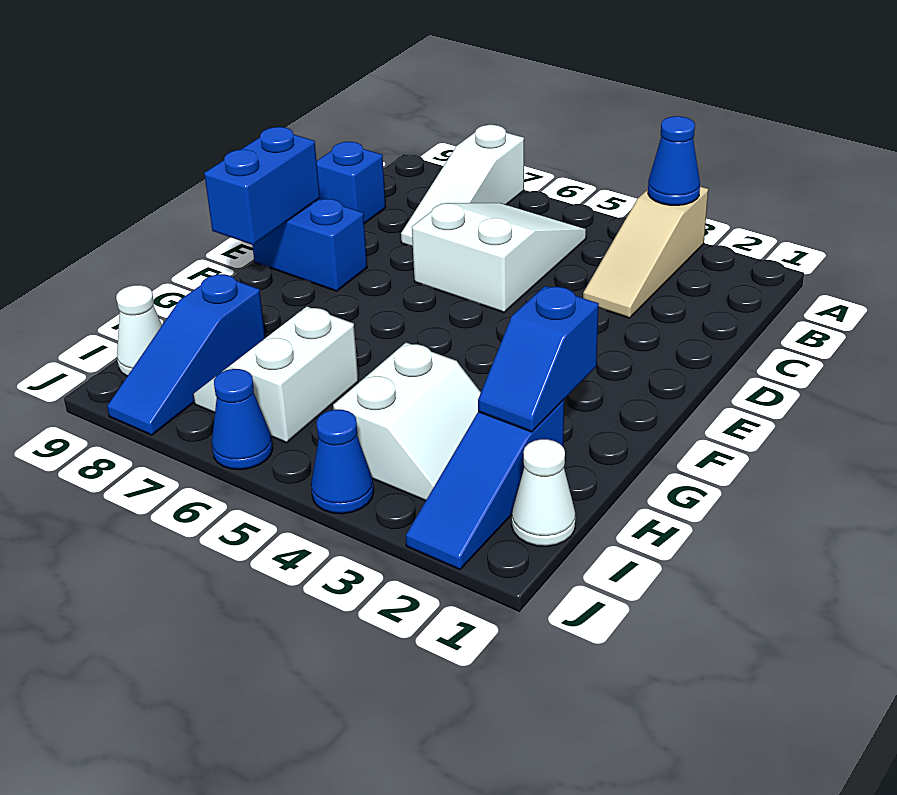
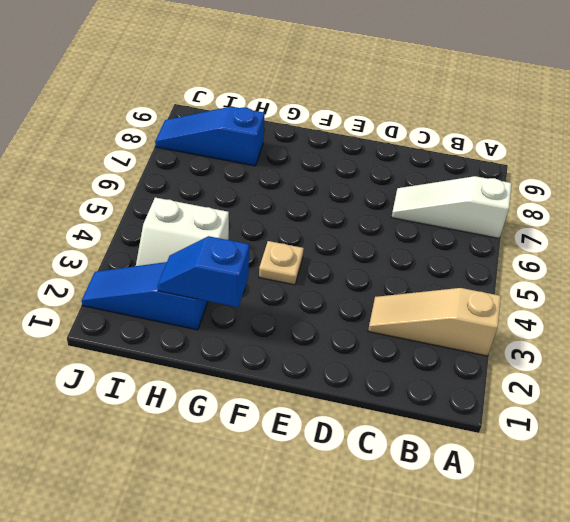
tan plate F4 level 1 -> none
none -> white slope B5:D6 level 1 top D
none -> blue brick C9 level 1
none -> blue brick E8:E9 level 1

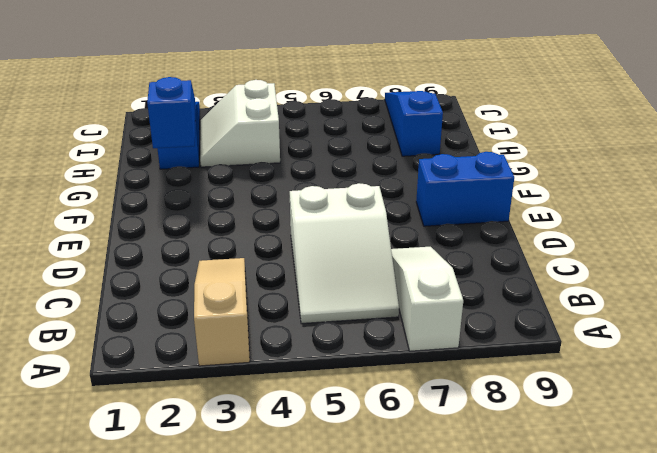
none -> blue brick C9 level 1
none -> white slope H6:I7 level 1 top 6
none -> white cone I1 level 1

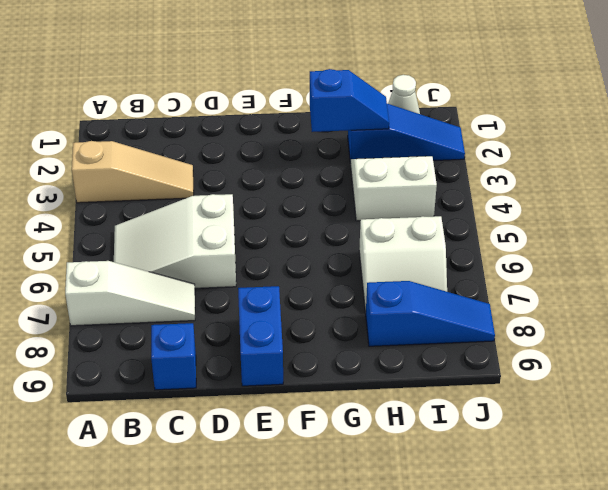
none -> white cone I9 level 1
none -> blue cone J4 level 1
none -> blue cone J6 level 1

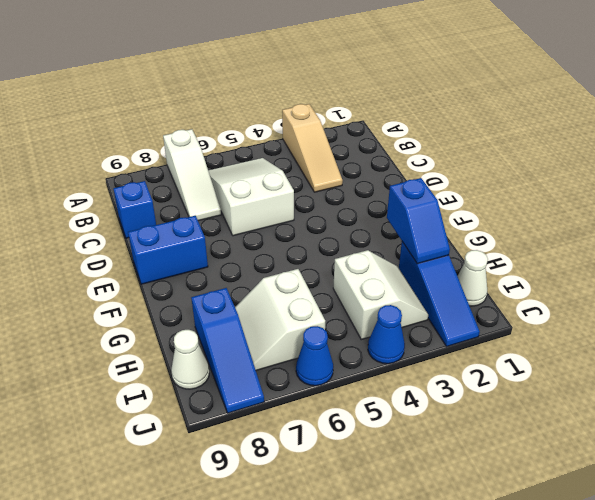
none -> blue cone A3 level 2
none -> blue brick E9:F9 level 2

